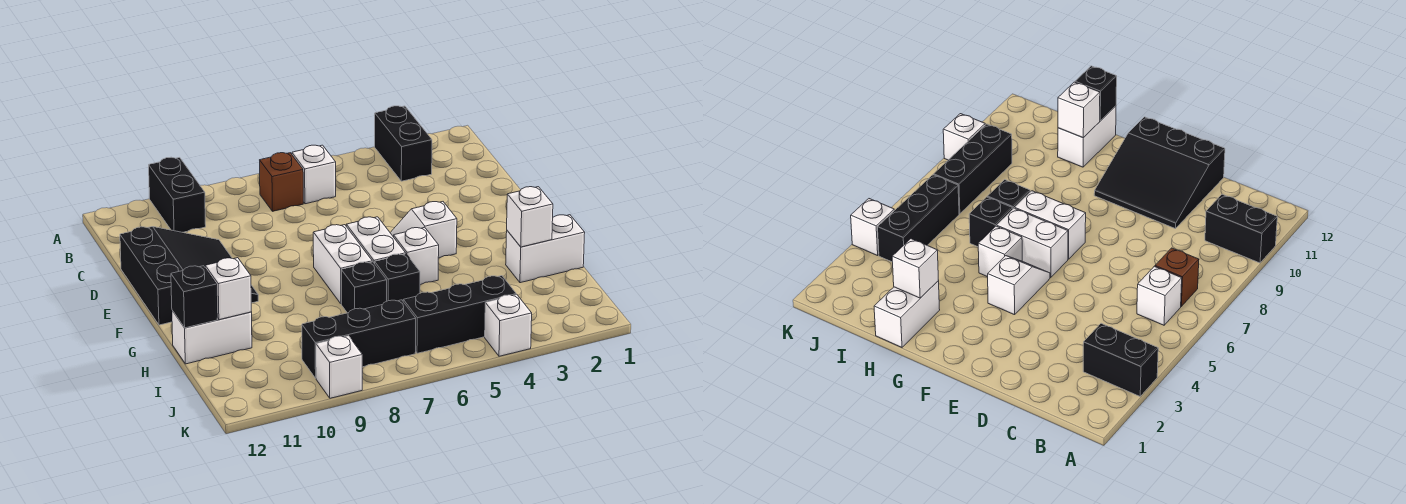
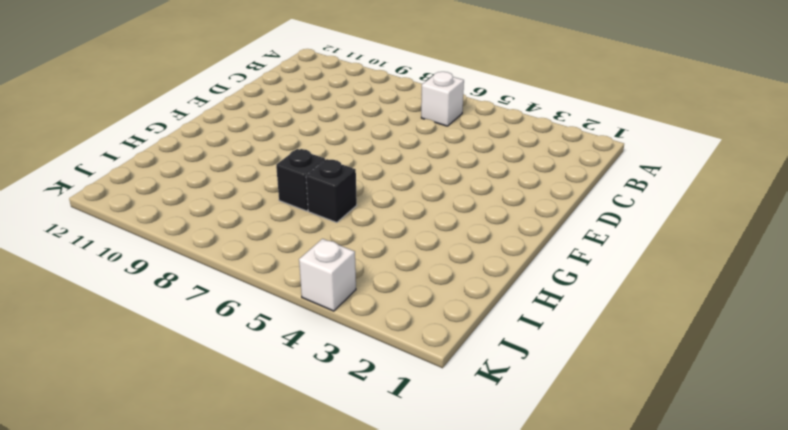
none -> black brick A3:B3 level 1
none -> black brick A10:B10 level 1
none -> brown brick B7 level 1

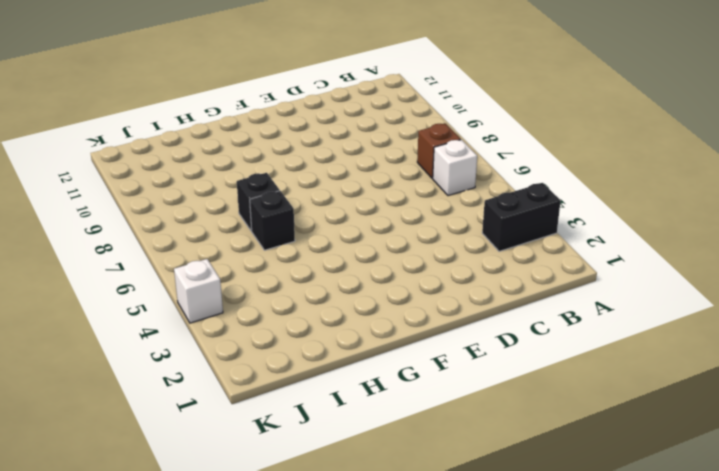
none -> black brick A10:B10 level 1
none -> black slope D10:F12 level 1 top 12
none -> white slope F4:F5 level 1 top 4

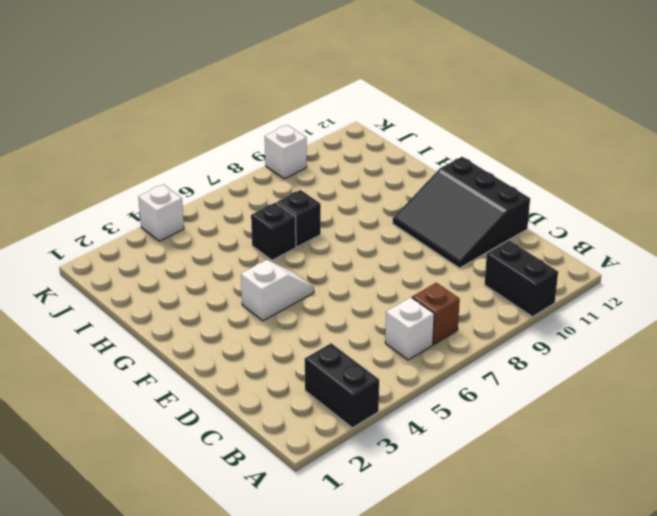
none -> white brick F6:G6 level 1
none -> white brick F7:G7 level 1
none -> white brick G5 level 1

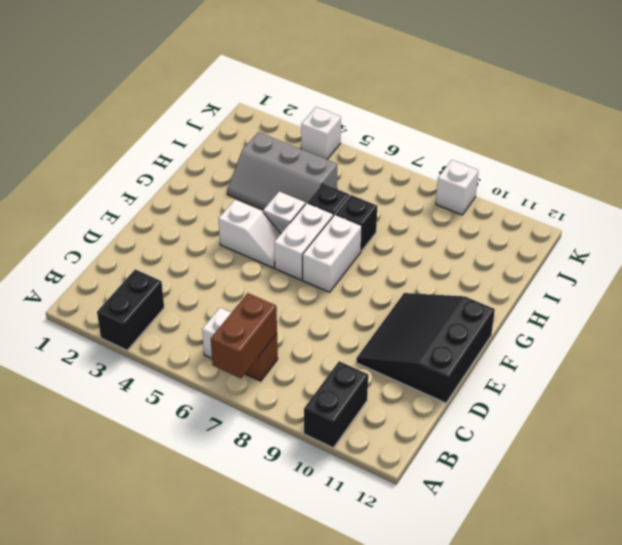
brown brick A7:B7 level 2 -> none
grey slope H3:I5 level 1 top I -> none
none -> white brick H1:H2 level 1
none -> white brick H11:H12 level 1
none -> black brick J4:J6 level 1

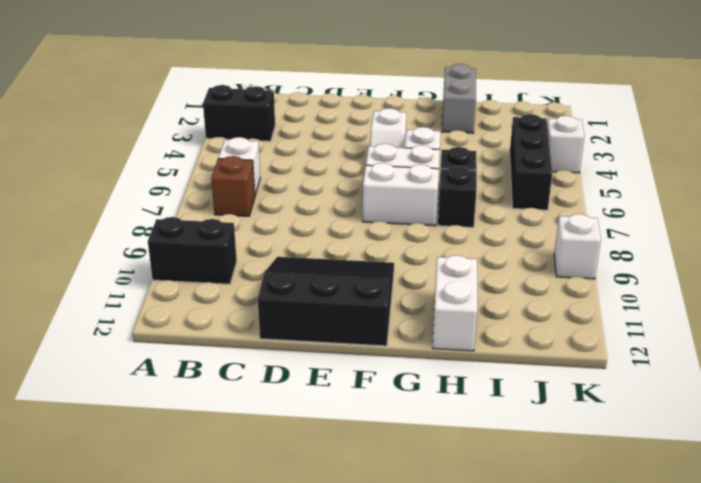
grey brick H1:H2 level 1 -> white brick H1:H2 level 1
none -> black brick J7:J9 level 1
none -> white brick H2 level 2
none -> white brick H11 level 2

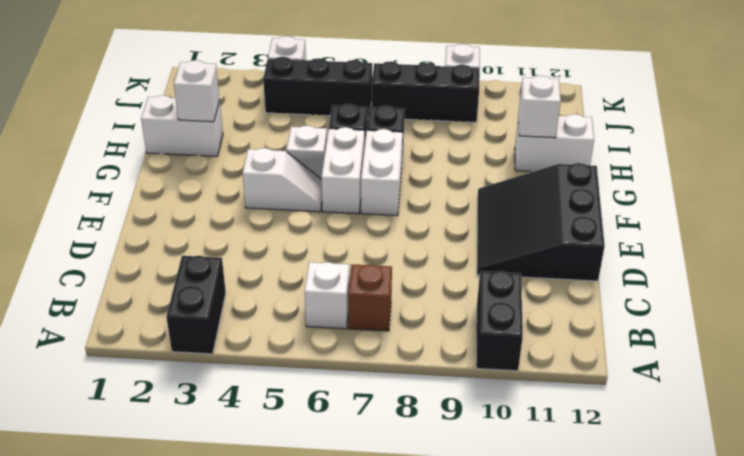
none -> black brick H12 level 2

